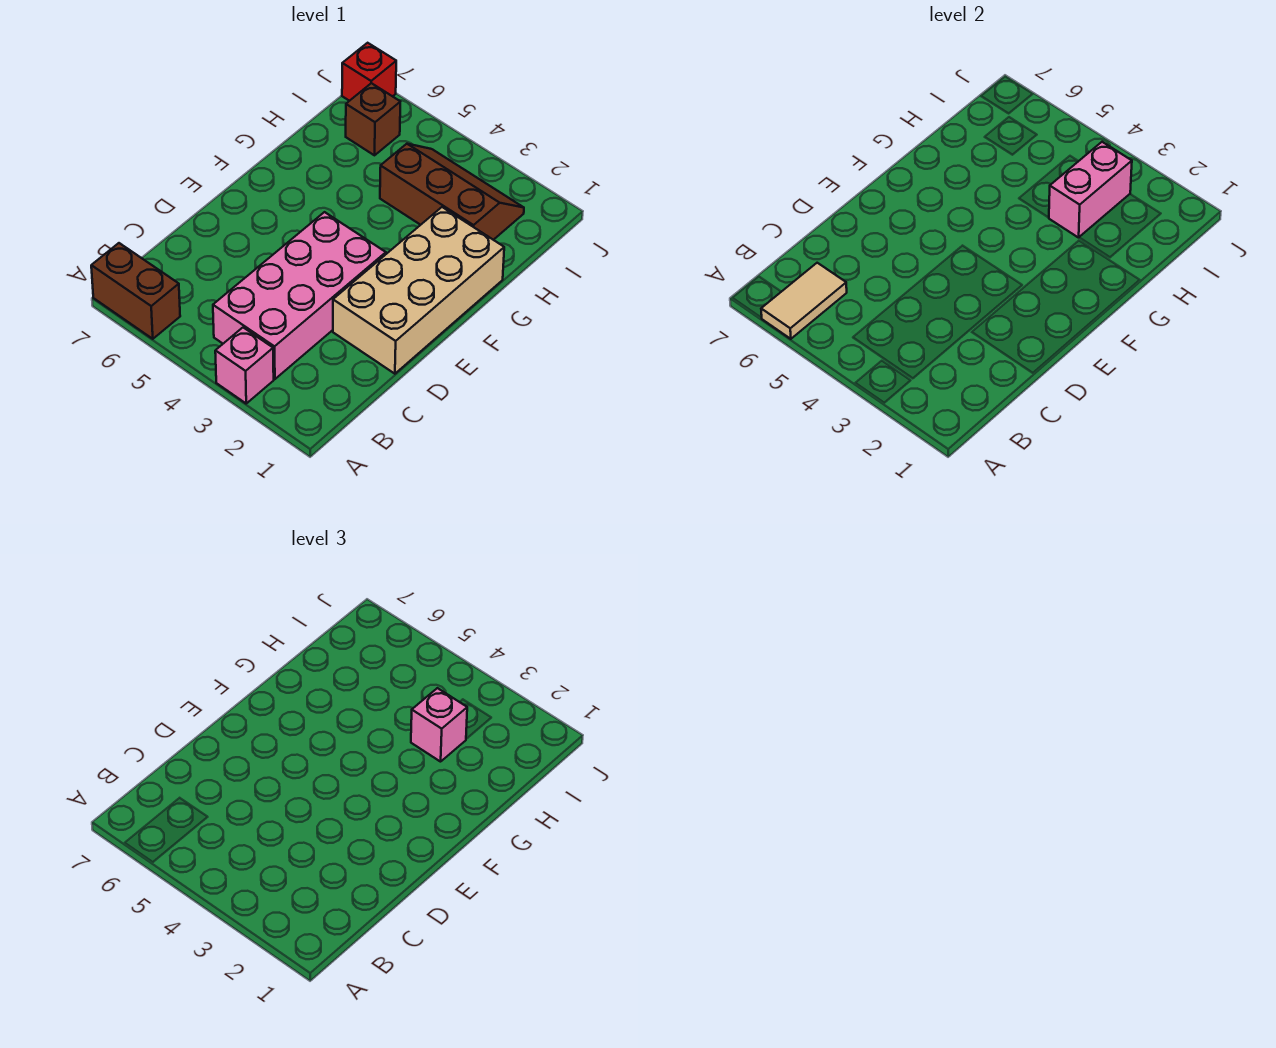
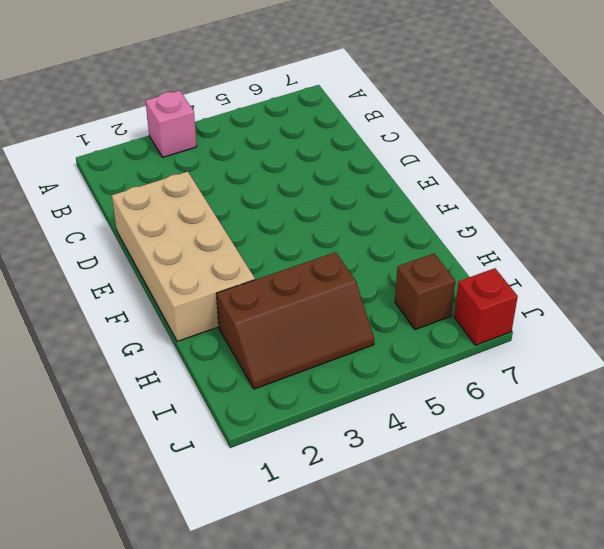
none -> brown brick A6:A7 level 1
none -> pink brick B3:E4 level 1

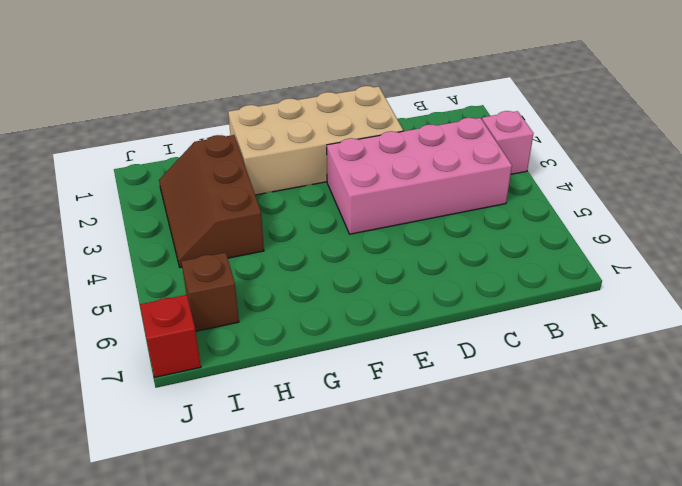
none -> brown brick A6:A7 level 1
none -> tan tile A6:B6 level 2

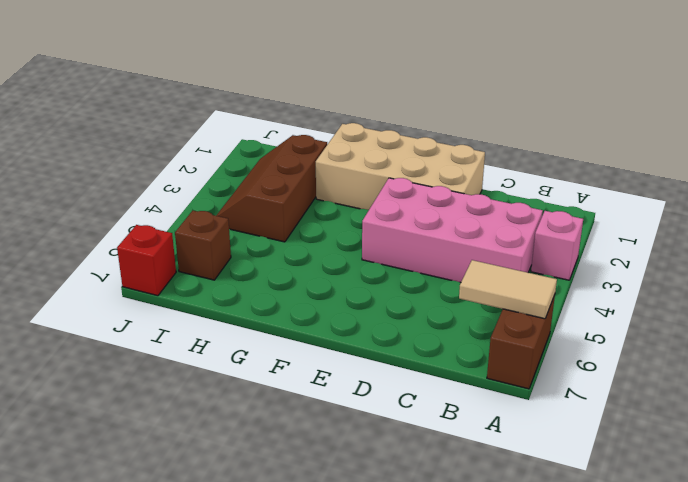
none -> pink brick H3:I3 level 2
none -> pink brick H3 level 3

